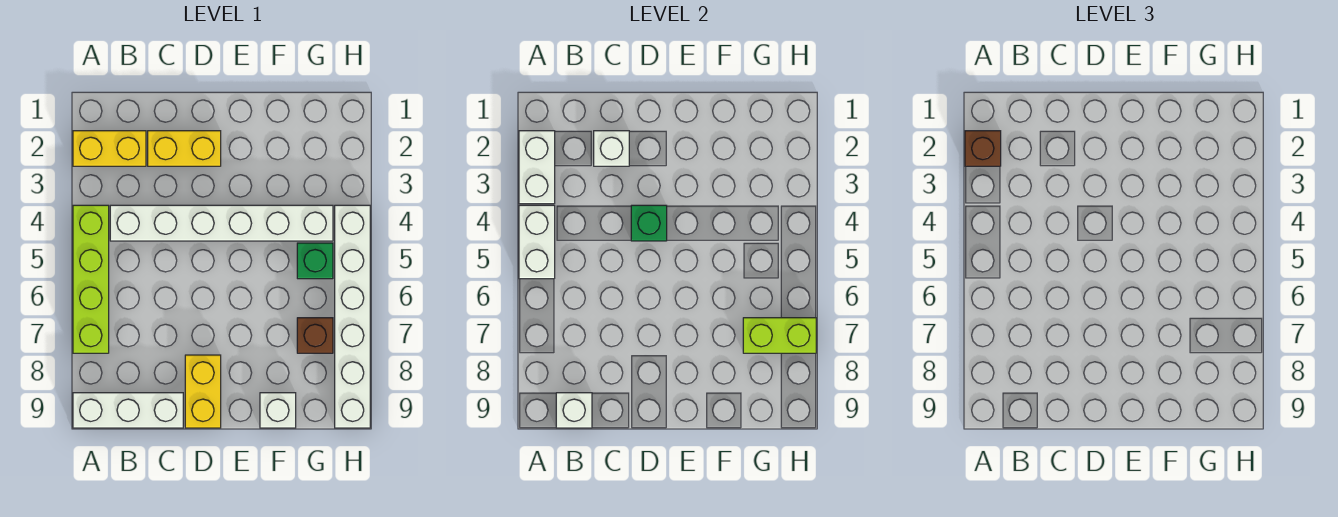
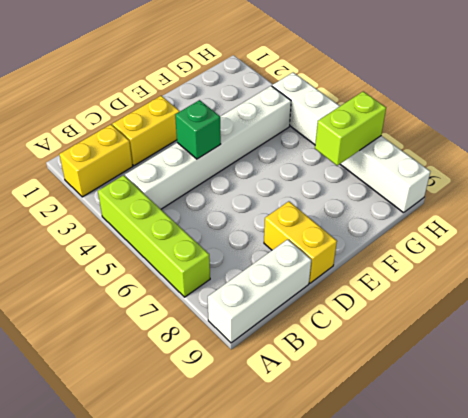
none -> white brick F9 level 1
none -> green brick G5 level 1
none -> brown brick G7 level 1

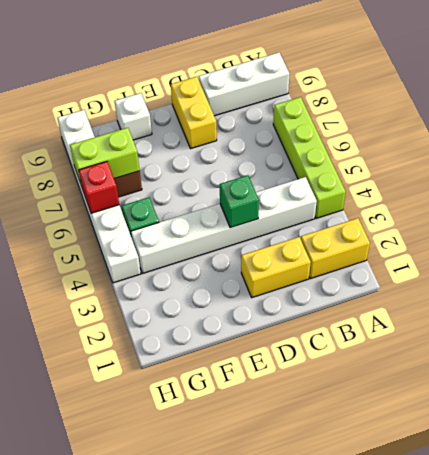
red brick H6 level 2 -> none
none -> white brick A2:A3 level 2
none -> white brick A4:A5 level 2
none -> white brick B9 level 2

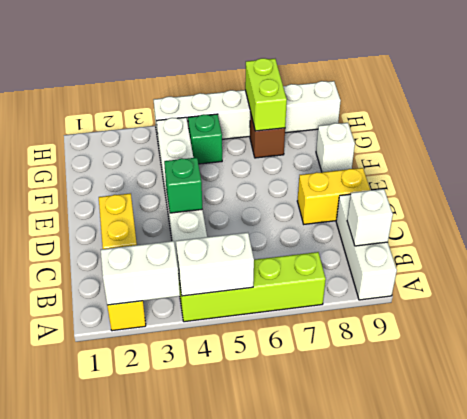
none -> white brick C2 level 2
none -> brown brick A2 level 3

